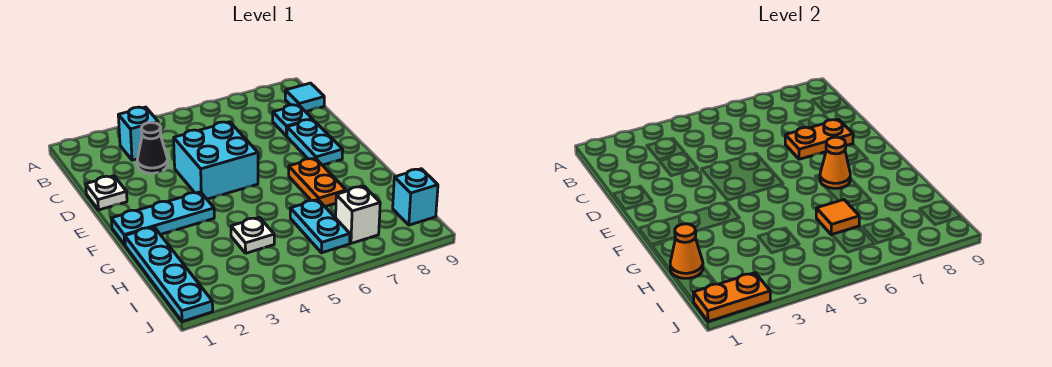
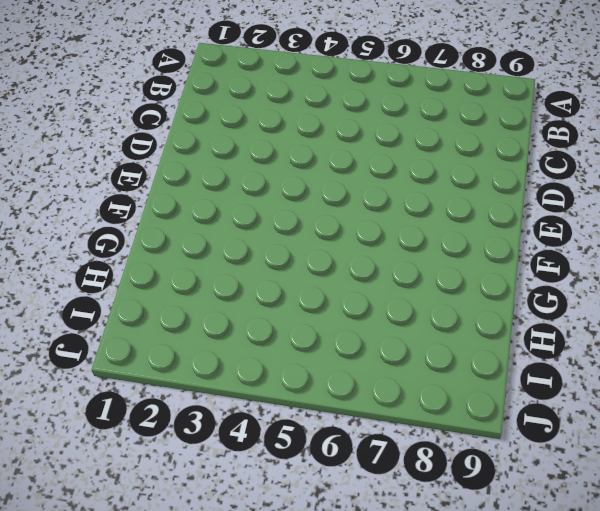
none -> cyan brick B3 level 1
none -> cyan tile B9 level 1
none -> black cone C3 level 1

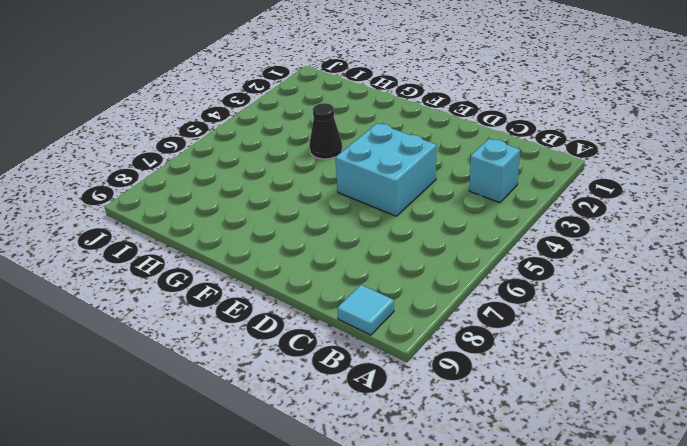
black cone G4 level 1 -> black cone C3 level 1
none -> cyan plate C8 level 1
none -> white plate D1 level 1
none -> cyan plate D8:E8 level 1

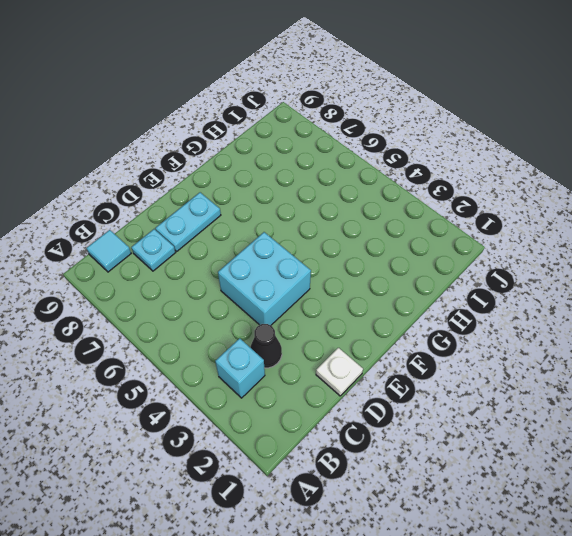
none -> cyan plate F1:F3 level 1
none -> orange plate F7:G7 level 1
none -> cyan plate G1:J1 level 1

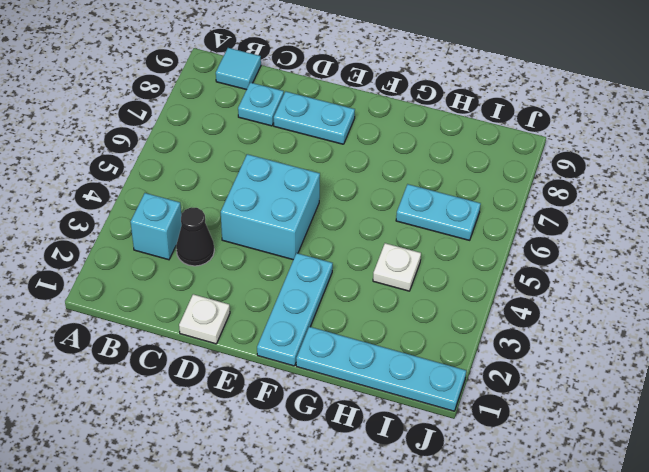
none -> orange plate F7:G7 level 1
none -> white brick I7 level 1
none -> cyan brick I9 level 1

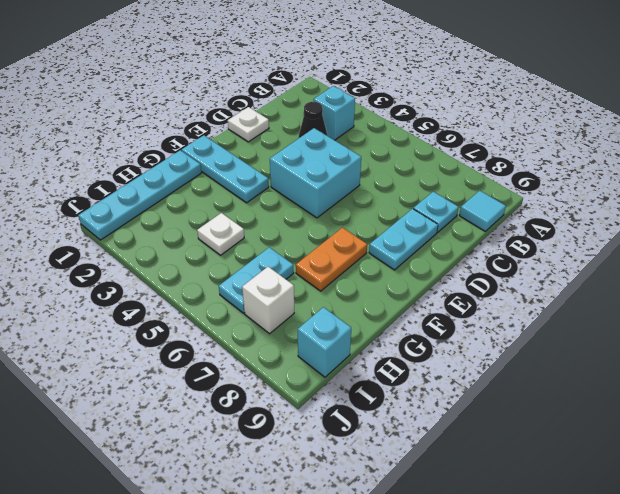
none -> orange plate D7:D8 level 2
none -> orange cone F7 level 2
none -> orange cone H1 level 2

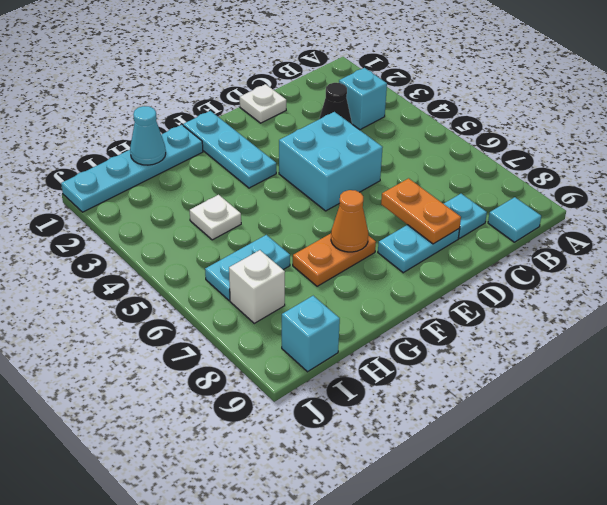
cyan cone H1 level 2 -> orange cone H1 level 2
none -> orange tile H6 level 2
none -> orange plate J1:J2 level 2

